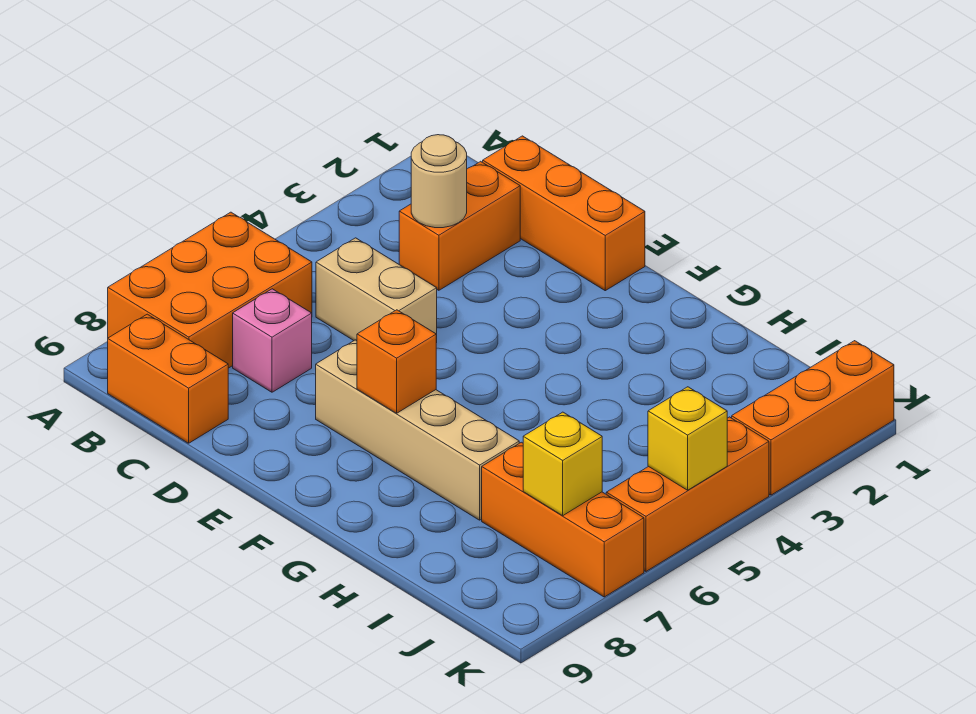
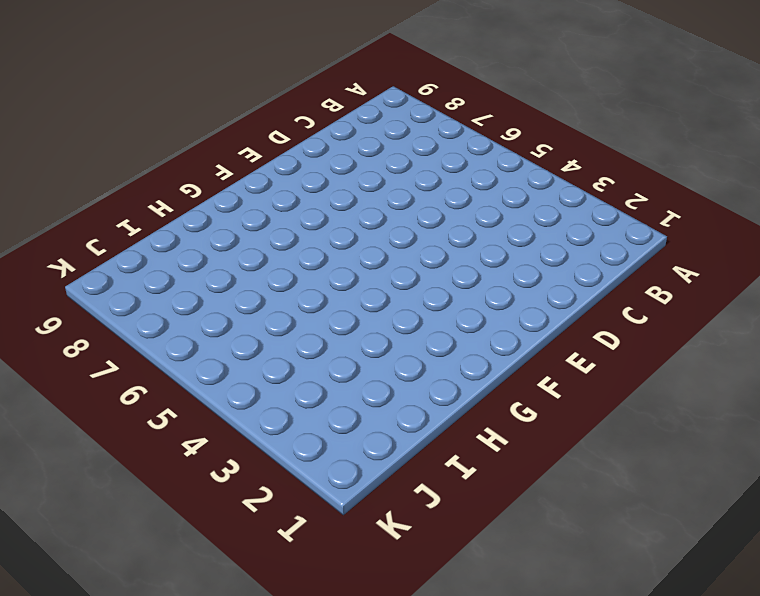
none -> orange brick A6:B8 level 1
none -> orange brick B9:C9 level 1
none -> orange brick C1:E1 level 1

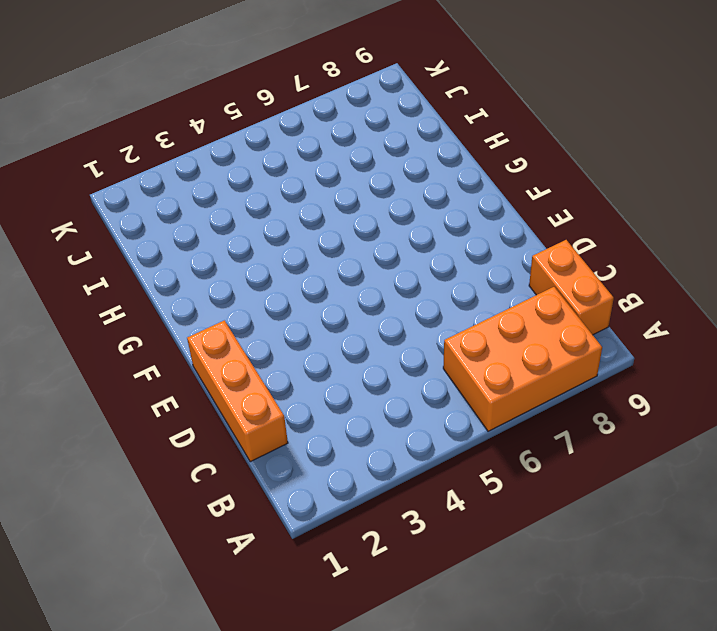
none -> orange brick C2:C3 level 1
none -> tan brick C5:D5 level 1
none -> pink brick C7 level 1

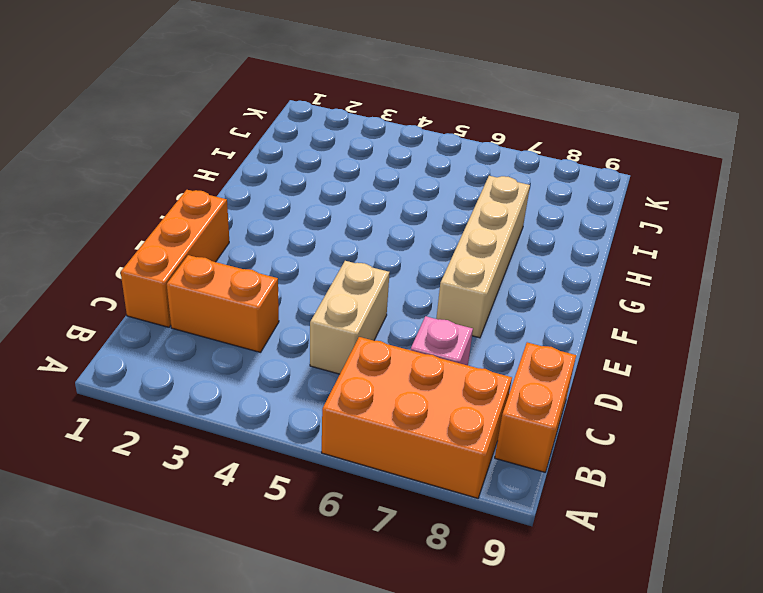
none -> orange brick I7:K7 level 1
none -> orange brick K1:K3 level 1
none -> orange brick K4:K6 level 1

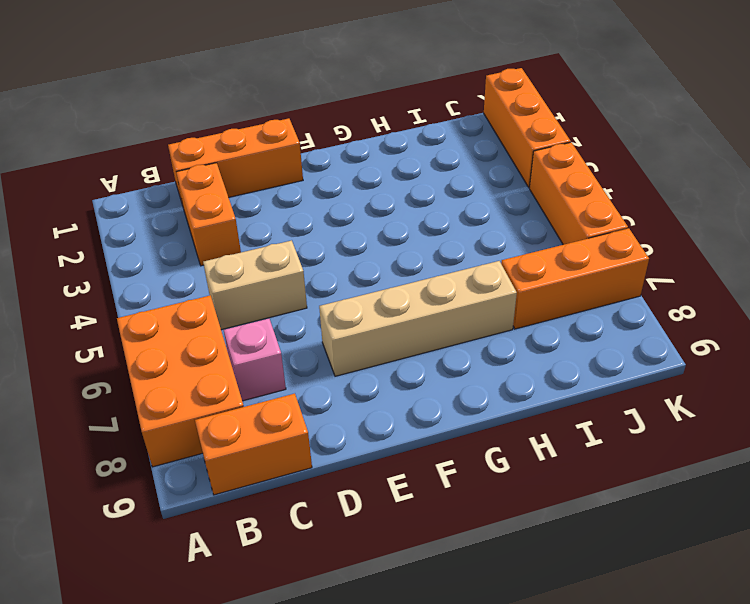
none -> tan round brick C3 level 2
none -> orange brick F7 level 2
none -> yellow brick J7 level 2

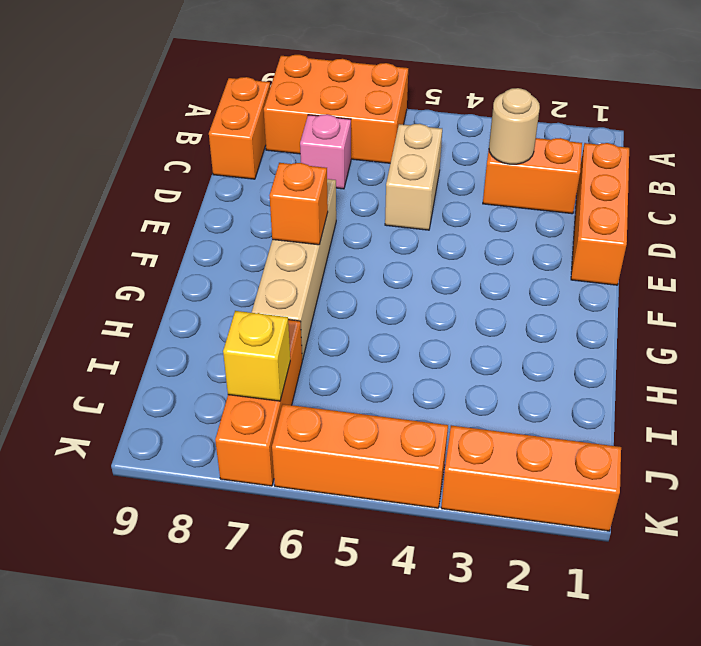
none -> yellow brick K5 level 2

